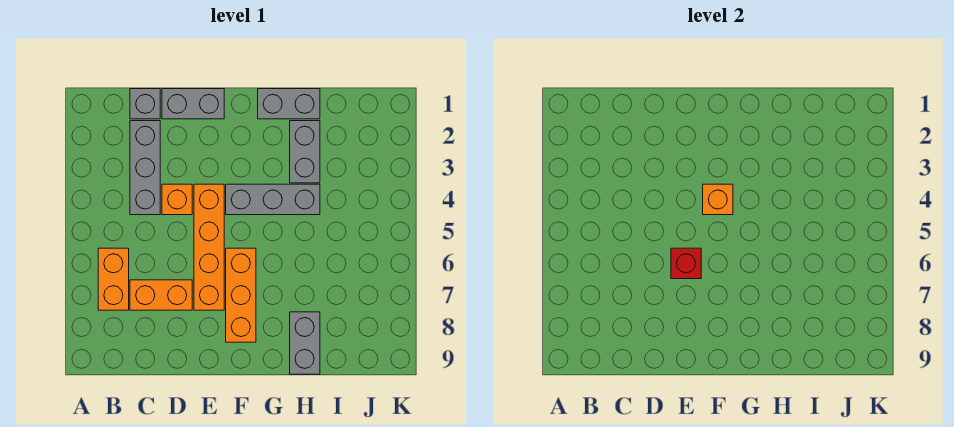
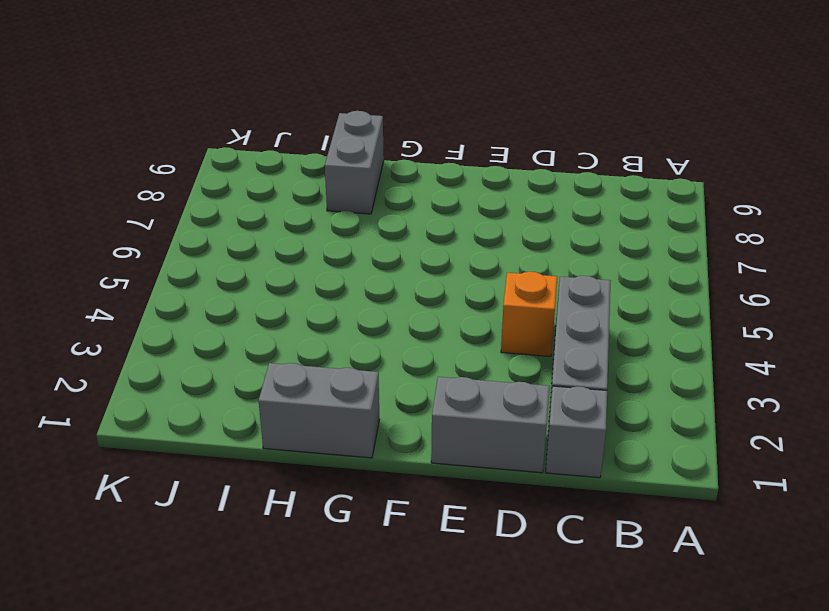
none -> orange brick B6:B7 level 1
none -> orange brick C7:D7 level 1
none -> orange brick E4:E7 level 1

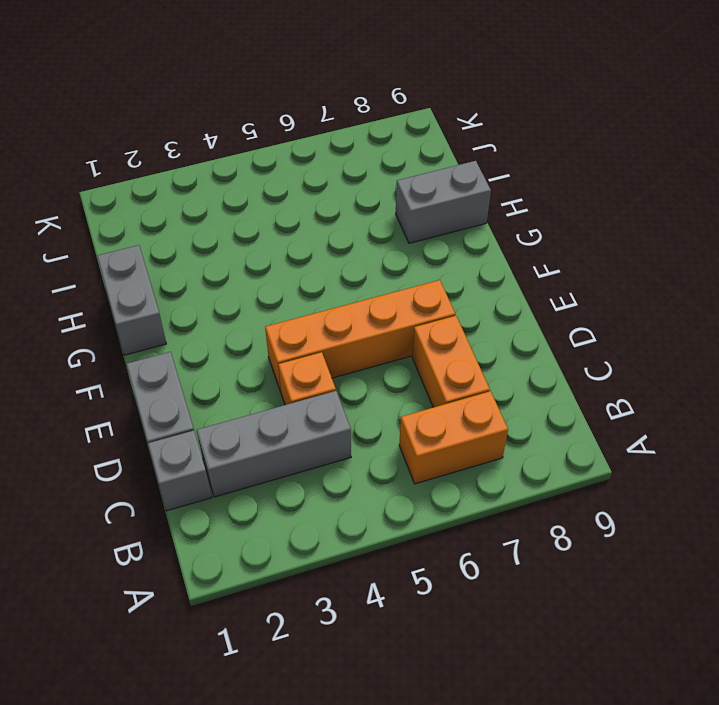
none -> grey brick F4:H4 level 1
none -> orange brick F6:F8 level 1
none -> grey brick H2:H3 level 1

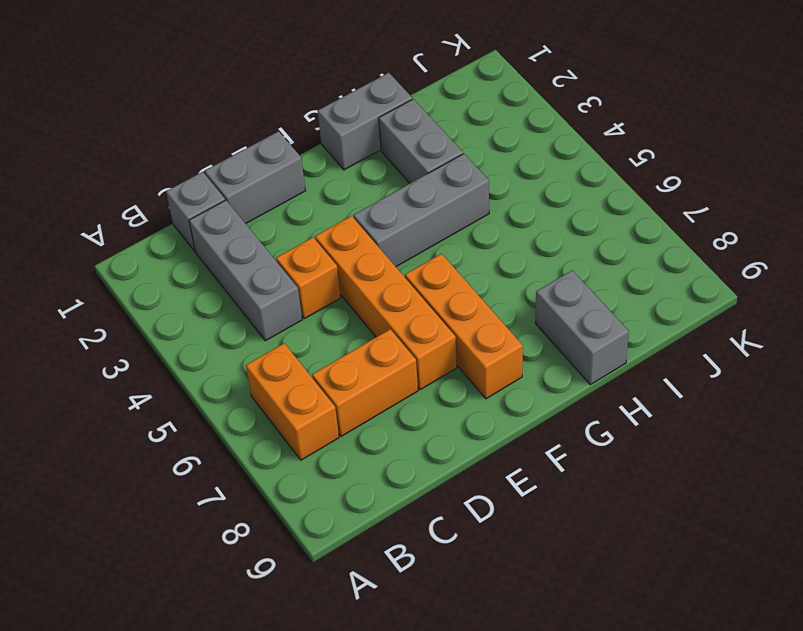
none -> red brick E6 level 2
none -> orange brick F4 level 2

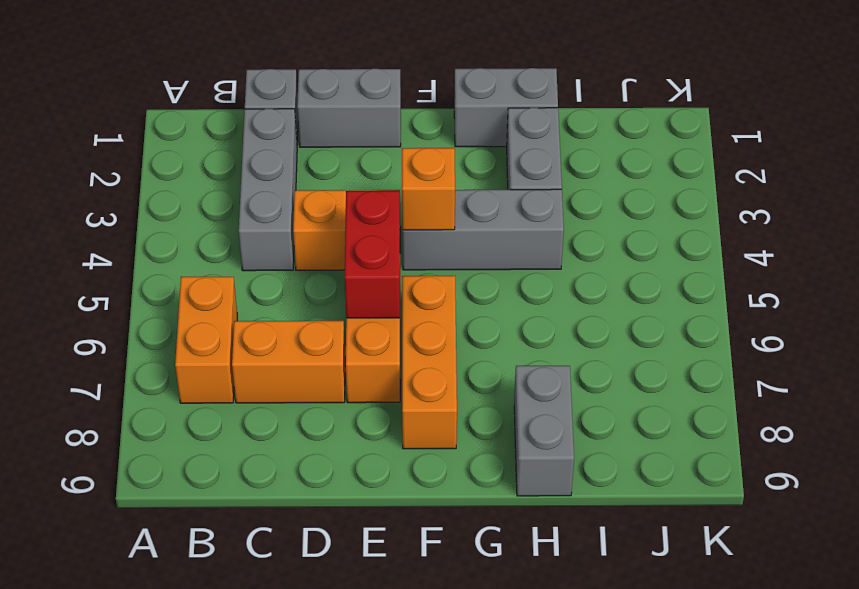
red brick E5:E6 level 2 -> red brick E6 level 2

